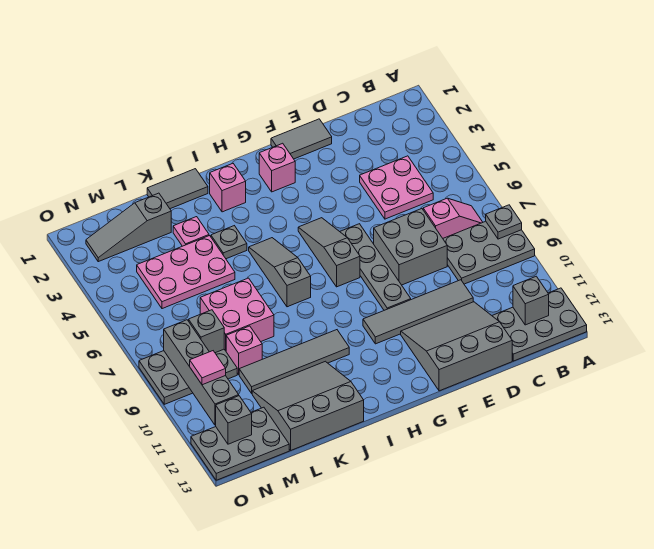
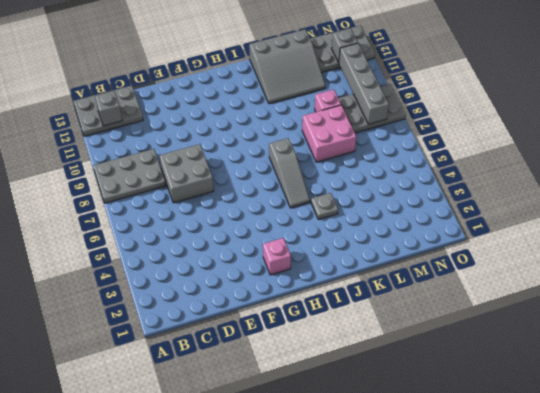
none -> pink slope B7:C7 level 1 top C
none -> pink plate C4:D5 level 1
none -> grey tile D10:G10 level 1
none -> grey slope D11:F13 level 1 top 13

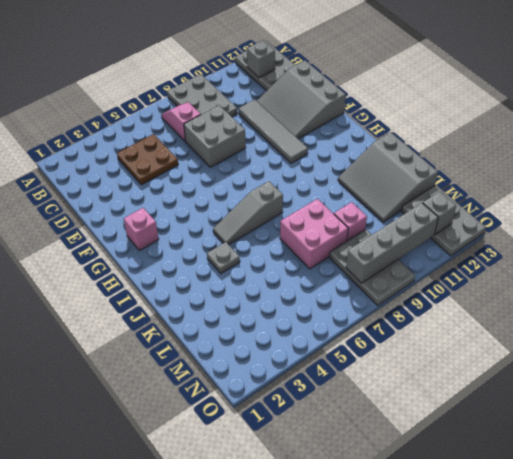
brown plate C4:D5 level 1 -> pink plate C4:D5 level 1
none -> grey tile E1:F1 level 1
none -> grey plate F6:F9 level 1
none -> grey slope G5:G7 level 1 top 7
none -> pink brick I2 level 1

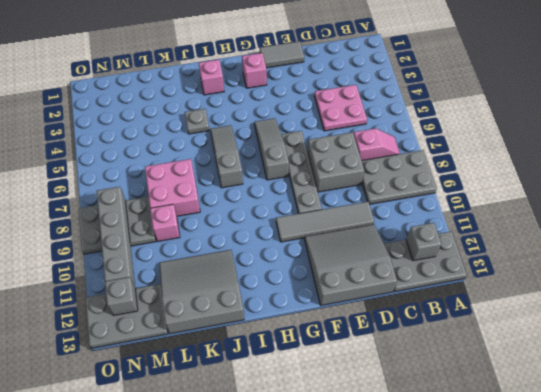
none -> grey tile I10:L10 level 1
none -> grey tile J1:K1 level 1
none -> pink plate K3 level 1
none -> pink plate K4:M5 level 1

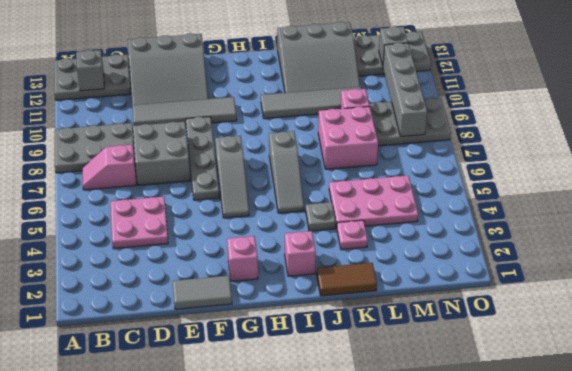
brown tile J1:K1 level 1 -> grey tile J1:K1 level 1
none -> grey slope L2:N2 level 1 top L
none -> grey plate A8 level 2
none -> grey brick M8 level 2
none -> pink tile N10 level 3

